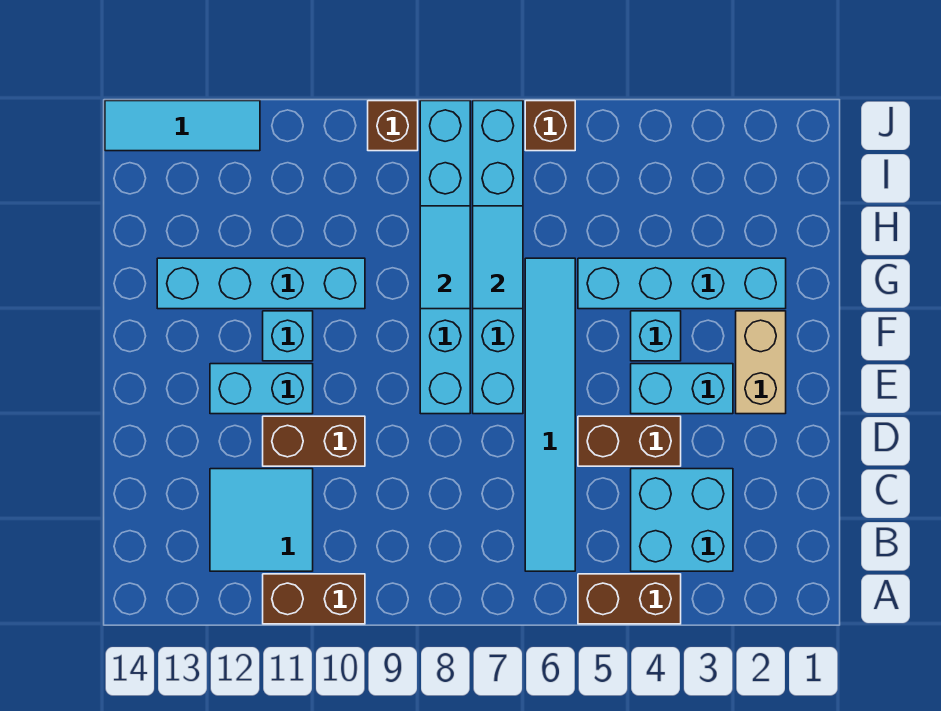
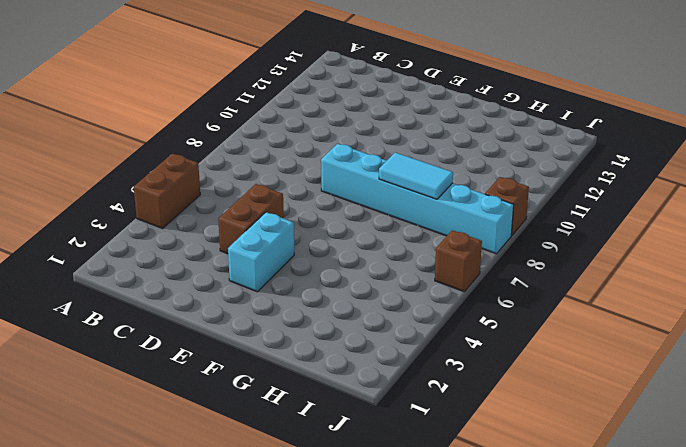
none -> brown brick A10:A11 level 1
none -> cyan brick B3:C4 level 1
none -> cyan tile B6:G6 level 1

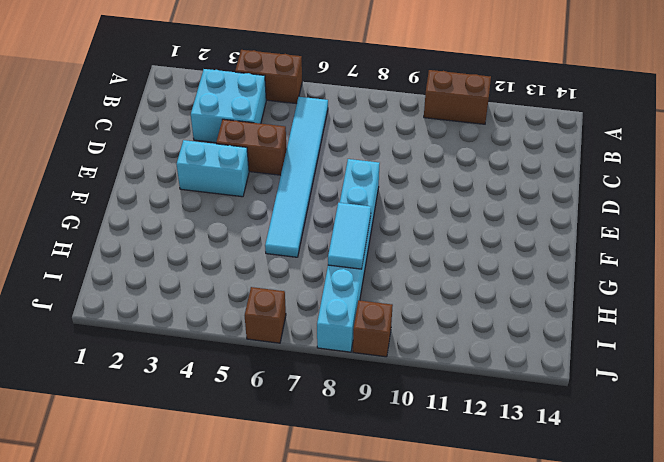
none -> cyan tile B11:C12 level 1
none -> brown brick D10:D11 level 1
none -> tan brick E2:F2 level 1

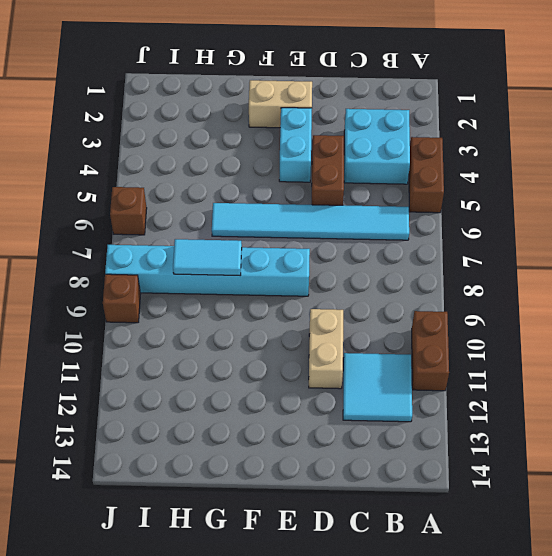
tan brick D10:D11 level 1 -> brown brick D10:D11 level 1
none -> cyan brick E7:J7 level 1
none -> cyan brick E11:E12 level 1
none -> cyan brick F4 level 1

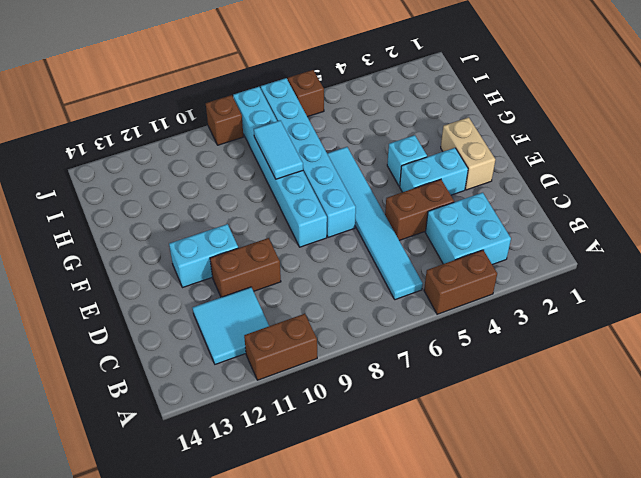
none -> cyan brick F11 level 1
none -> cyan brick G2:G5 level 1
none -> cyan brick G10:G13 level 1

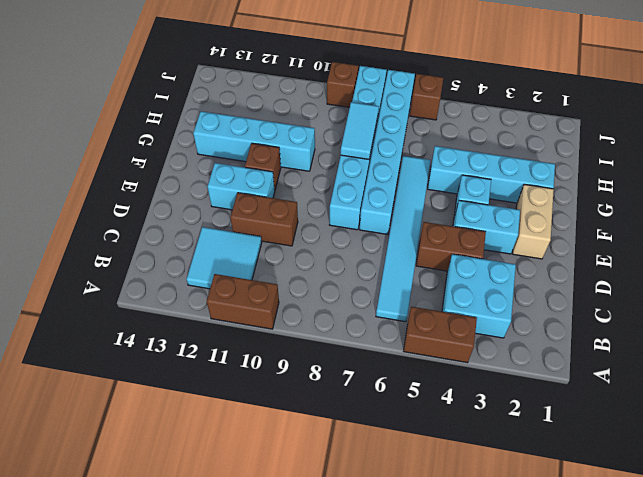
brown brick F11 level 1 -> cyan brick F11 level 1
none -> cyan tile J12:J14 level 1
none -> cyan tile G7:H7 level 2

